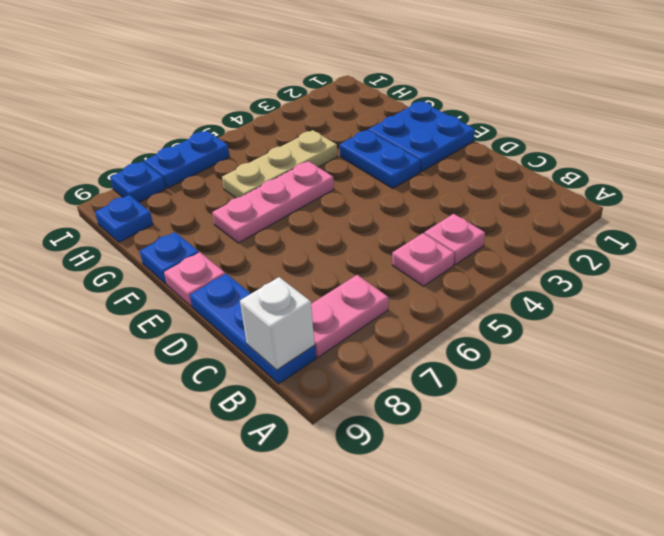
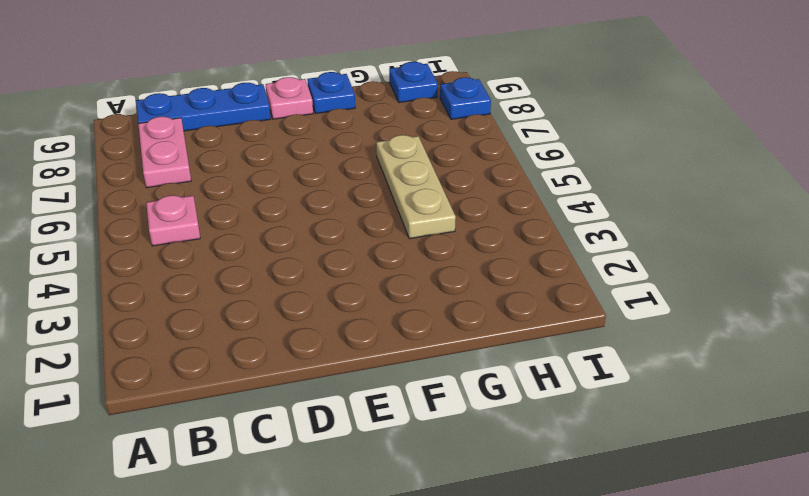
none -> pink plate B4 level 1
none -> blue plate E1:F2 level 1
none -> blue plate E3:F3 level 1

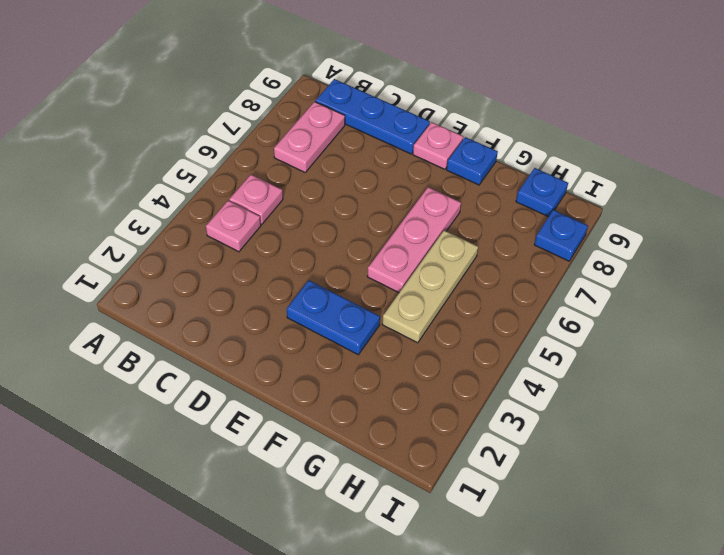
none -> blue plate E1:F2 level 1
none -> blue plate I6:I7 level 1
none -> white brick B9 level 2

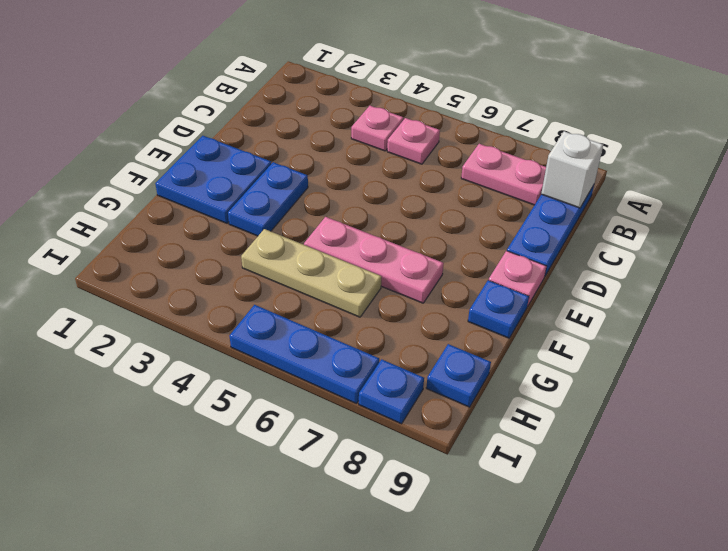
blue plate I5:I7 level 1 -> blue plate I6:I7 level 1

